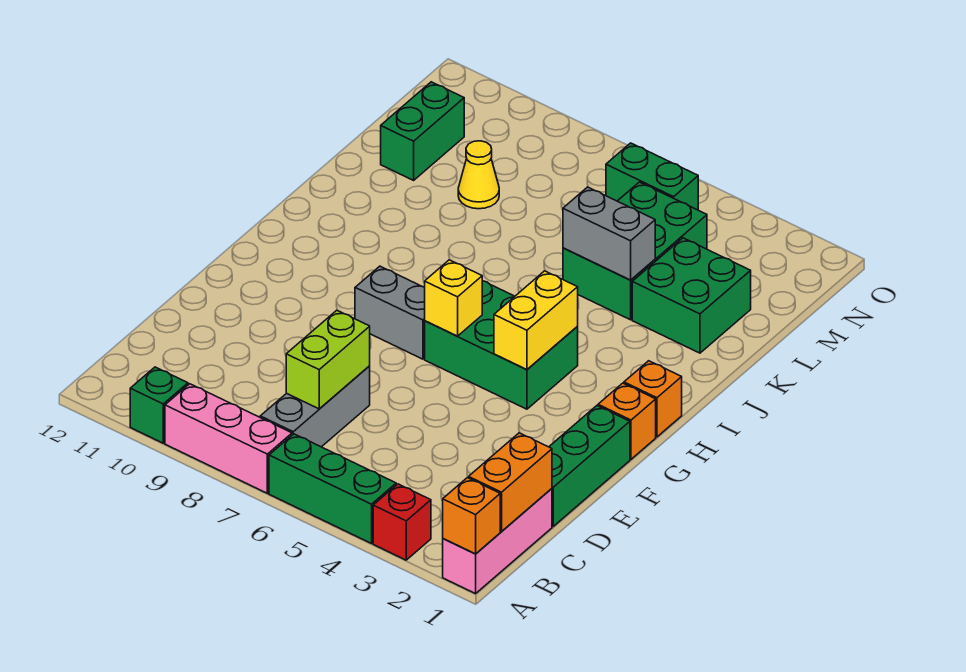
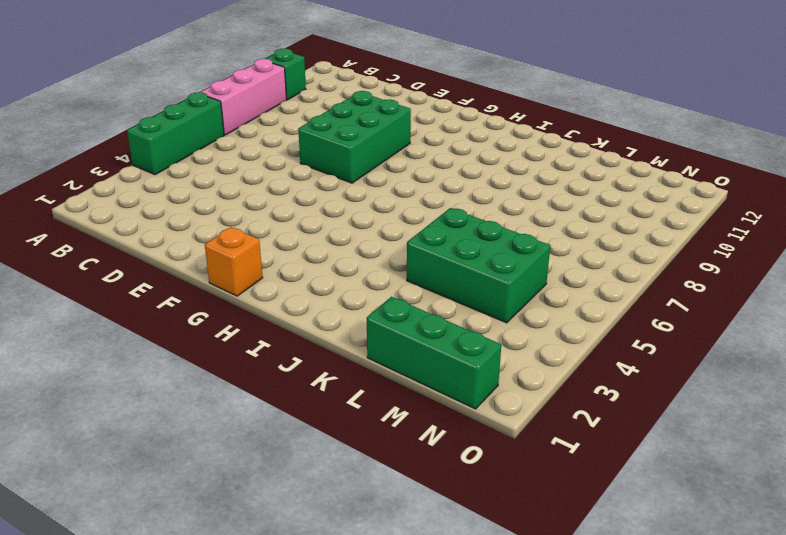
green brick E7:F9 level 1 -> green brick G4:H6 level 1
green brick L1:N1 level 1 -> green brick D1:F1 level 1
none -> pink brick A1:C1 level 1
none -> red brick A3 level 1
none -> grey brick B7:D7 level 1

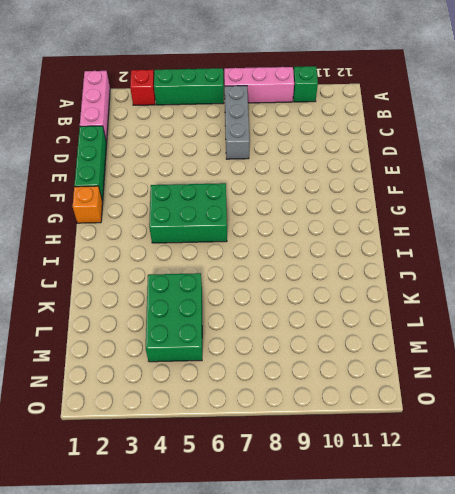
none -> grey brick G7:G8 level 1
none -> orange brick H1 level 1
none -> green brick K2:L3 level 1

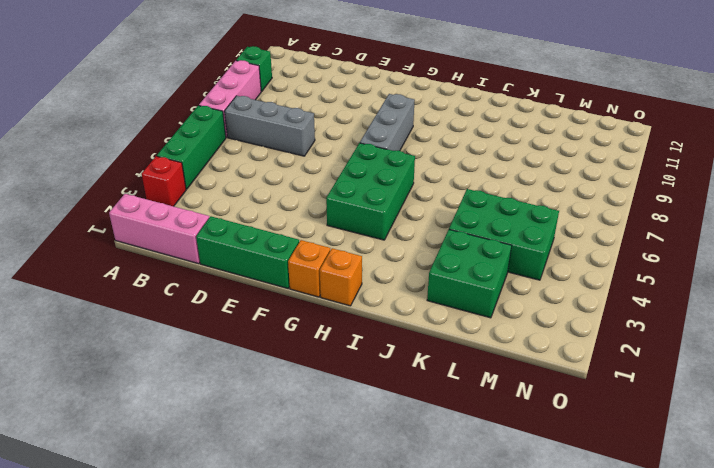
grey brick G7:G9 level 1 -> grey brick G7:G8 level 1
none -> yellow cone L9 level 1
none -> green brick L11:M11 level 1
none -> green brick N5:N6 level 1

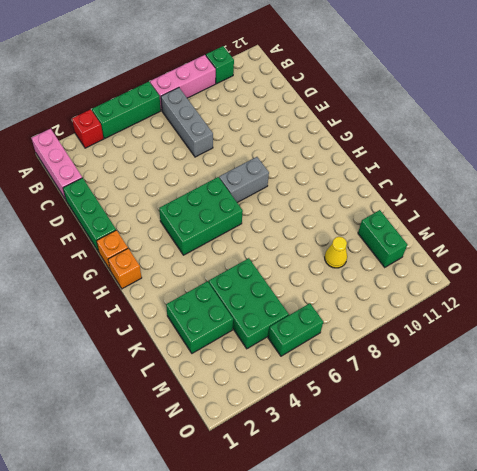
none -> orange brick A1 level 2
none -> orange brick B1:C1 level 2
none -> lime brick C7:D7 level 2

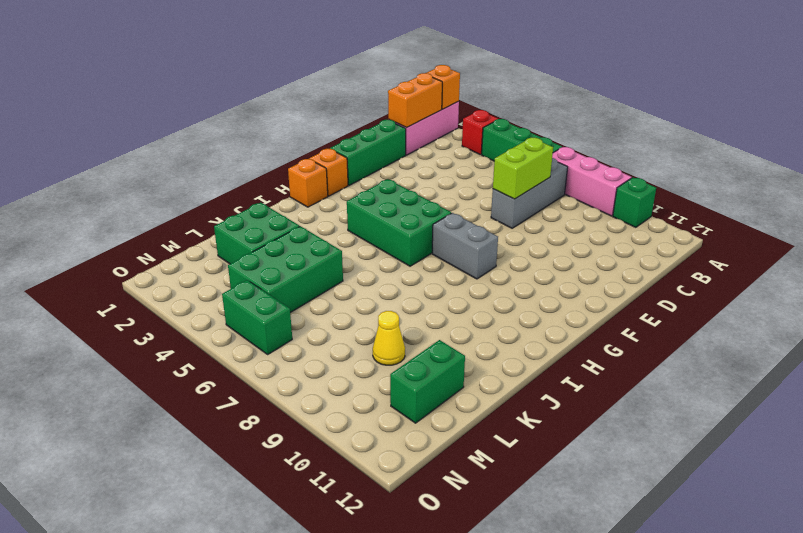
none -> yellow brick G4:H4 level 2
none -> yellow brick G6 level 2
none -> grey brick K4:K5 level 2

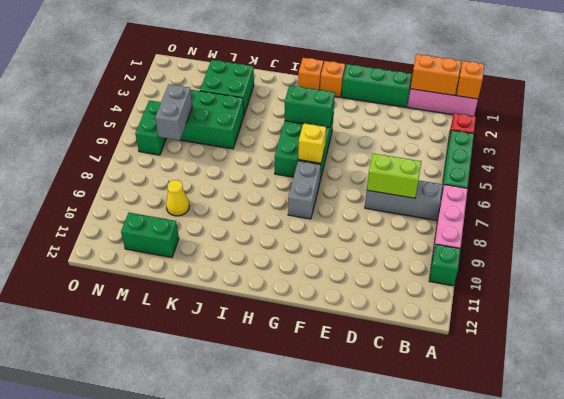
green brick G4:H4 level 2 -> yellow brick G4:H4 level 2
grey brick M5:M6 level 2 -> grey brick K4:K5 level 2

